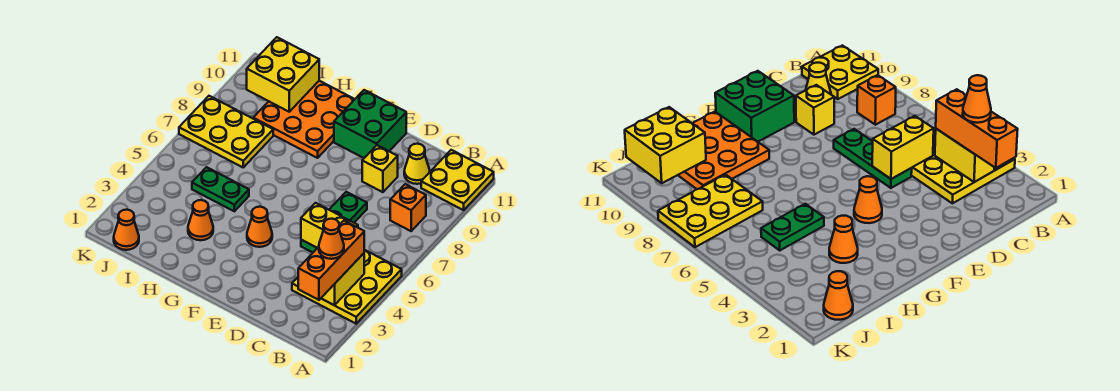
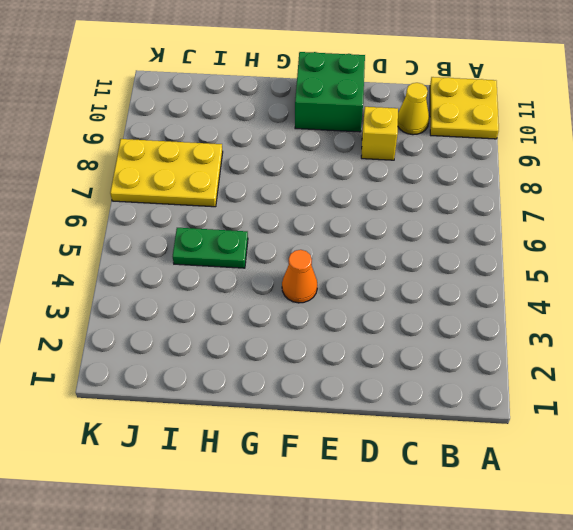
none -> yellow plate A3:C5 level 1
none -> orange brick B8 level 1
none -> green plate D5:D7 level 1

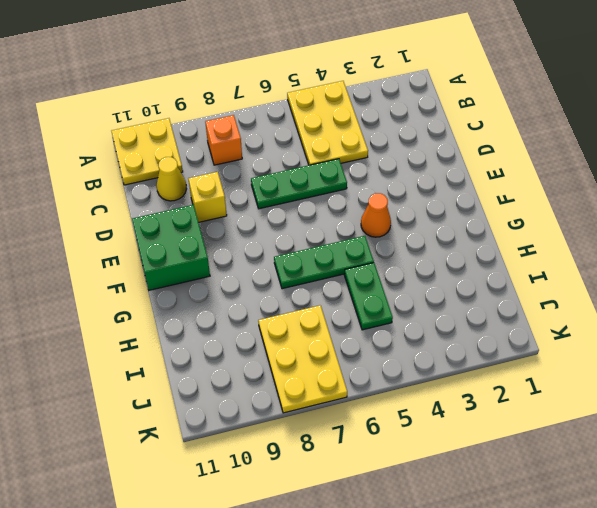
yellow plate A4:C5 level 1 -> yellow plate A3:C5 level 1
green plate G5:G7 level 1 -> none
none -> orange plate G9:I11 level 1
none -> orange cone H3 level 1
none -> orange cone J1 level 1

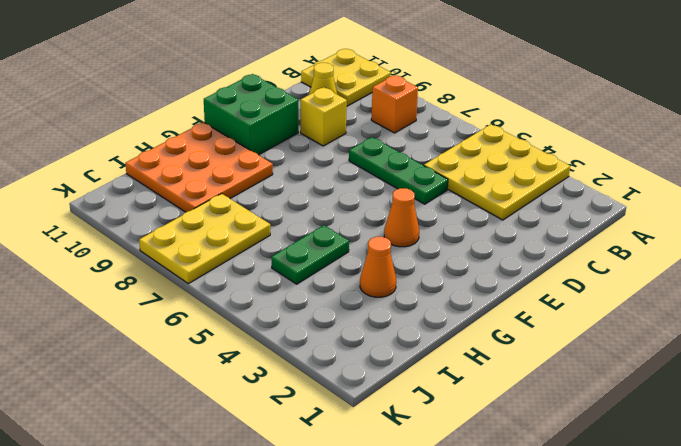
none -> orange cone J1 level 1
none -> yellow brick B3:B4 level 2
none -> yellow brick C5:D5 level 2

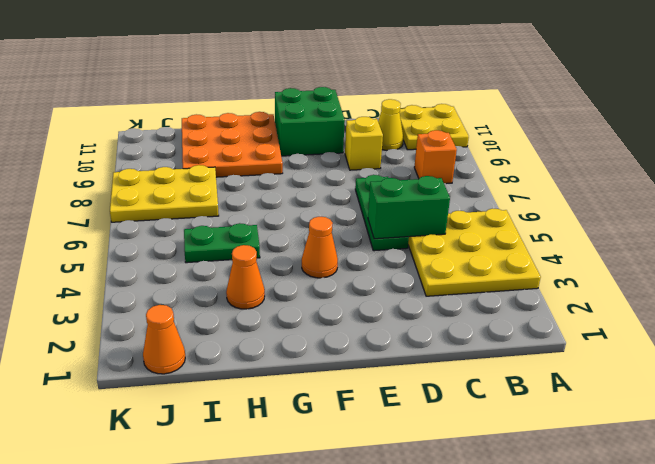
green brick C5:D5 level 2 -> yellow brick C5:D5 level 2
none -> yellow brick B3:B4 level 2
none -> yellow brick I10:J11 level 2
none -> orange brick B2:B4 level 3

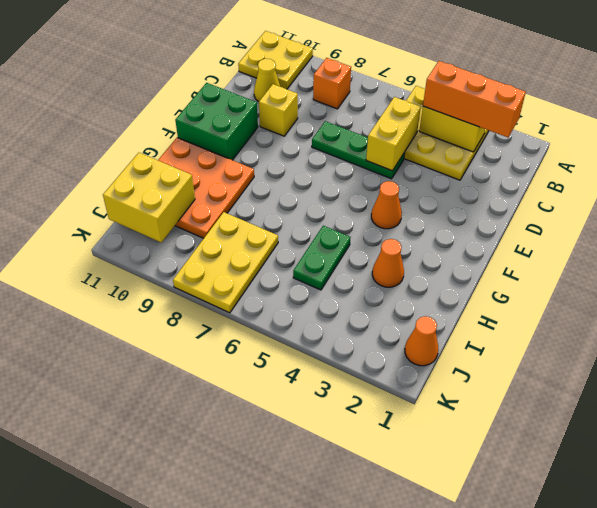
none -> orange cone B3 level 4

